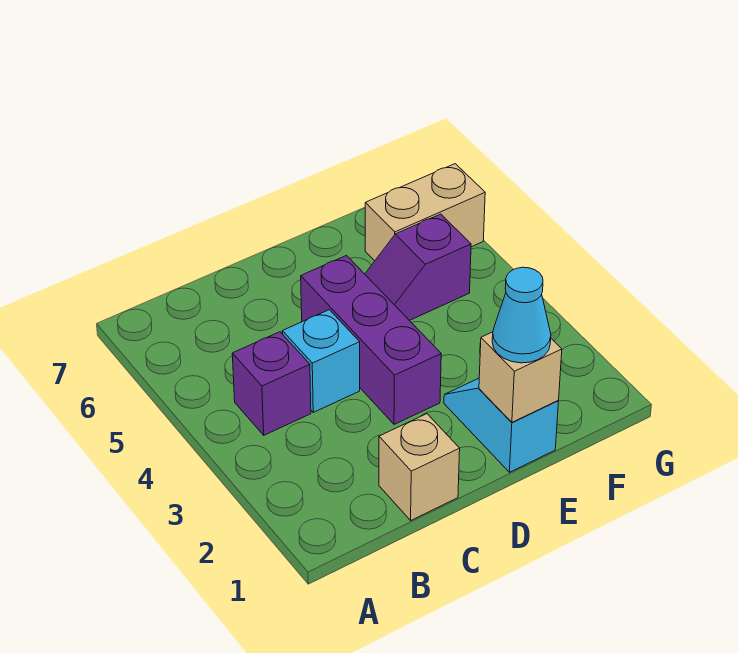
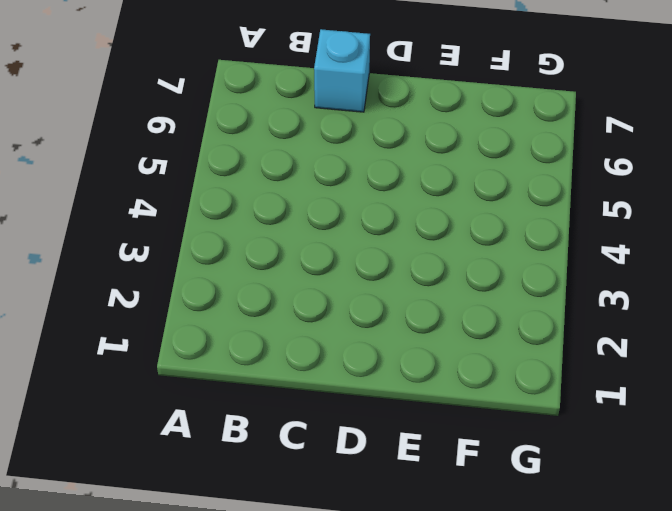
cyan brick C7 level 1 -> cyan brick C4 level 1
none -> purple brick B4 level 1
none -> tan brick C1 level 1

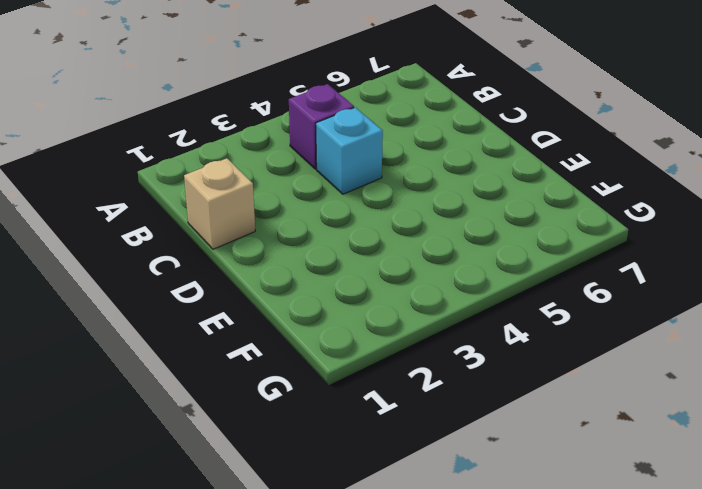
none -> purple brick D3:D5 level 1
none -> cyan slope E1:E2 level 1 top 1

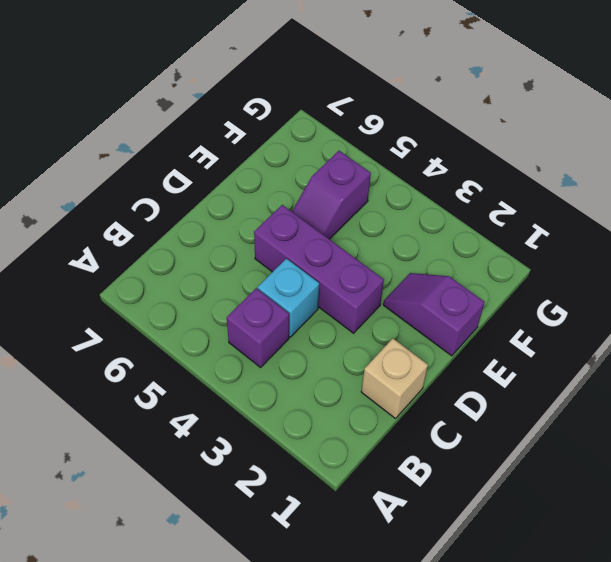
purple slope E1:E2 level 1 top 1 -> cyan slope E1:E2 level 1 top 1
none -> tan brick F6:G6 level 1
none -> tan brick E1 level 2

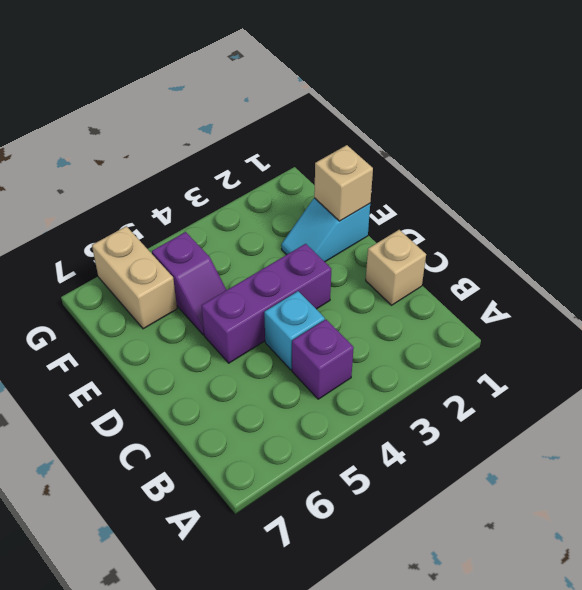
none -> cyan cone E1 level 3

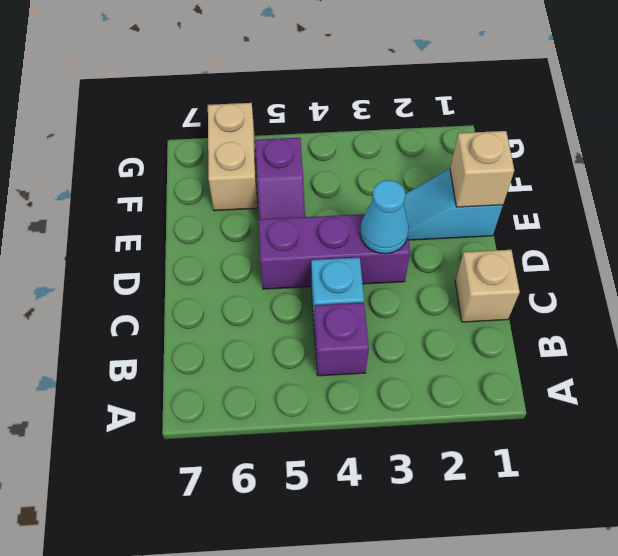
cyan cone D3 level 2 -> cyan cone E1 level 3

